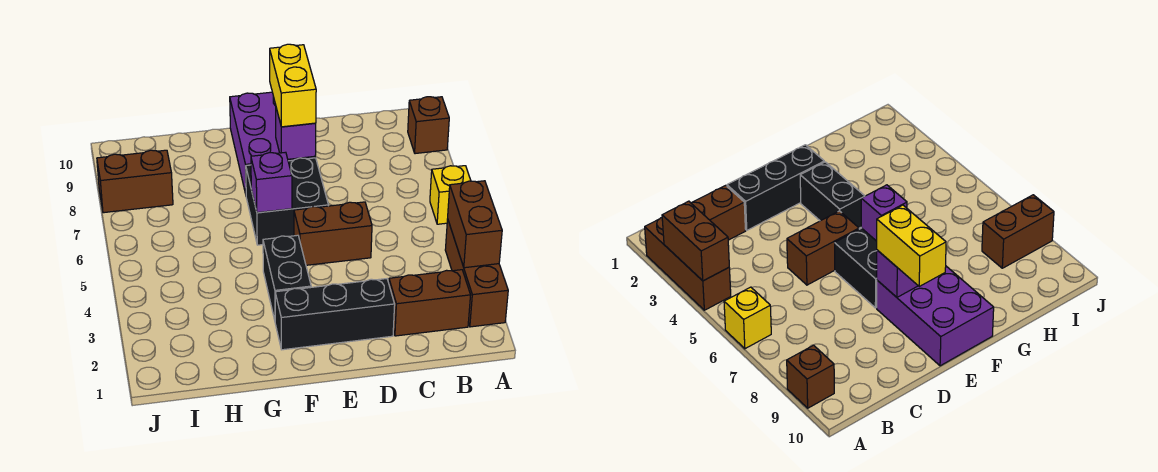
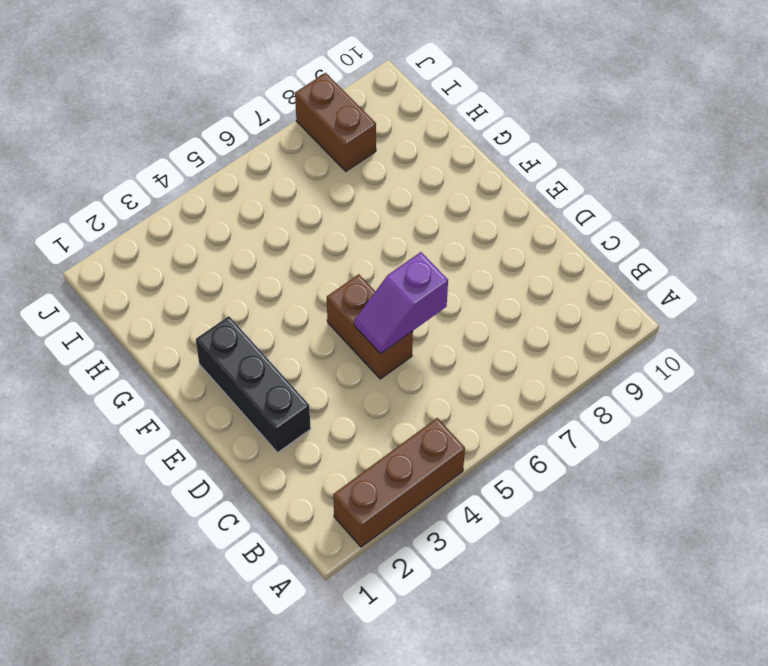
purple slope D5:D6 level 2 top 6 -> none
none -> yellow brick A6 level 1
none -> brown brick A9 level 1
none -> brown brick B2:C2 level 1

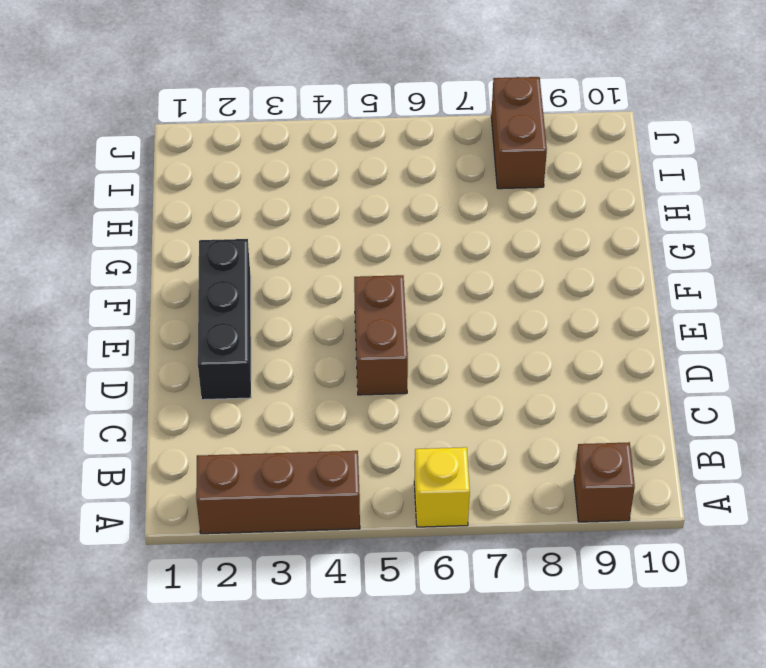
none -> brown brick B2:C2 level 1
none -> black brick E6:F7 level 1
none -> purple brick E8:F10 level 1

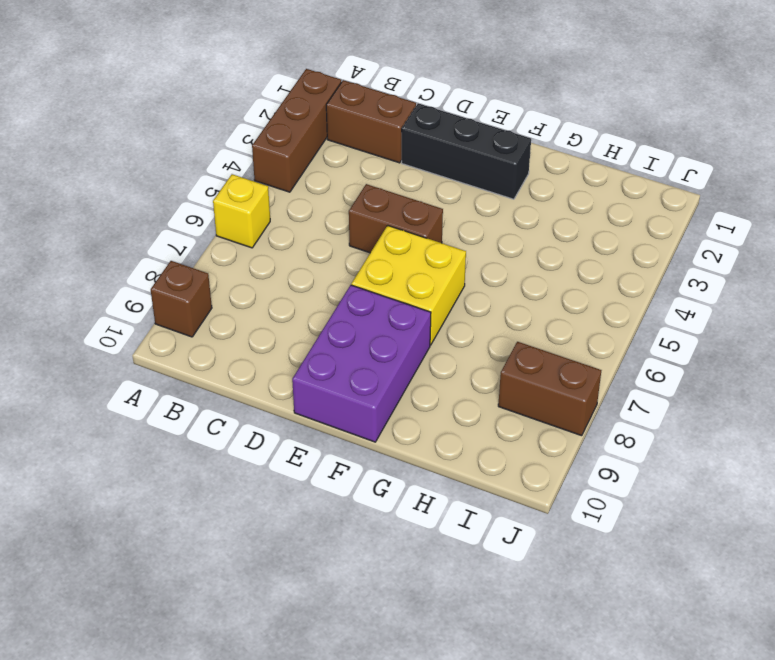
yellow brick E6:F7 level 1 -> black brick E6:F7 level 1
none -> black brick F3:F4 level 1
none -> brown brick A3:A4 level 2
none -> purple brick E8 level 2

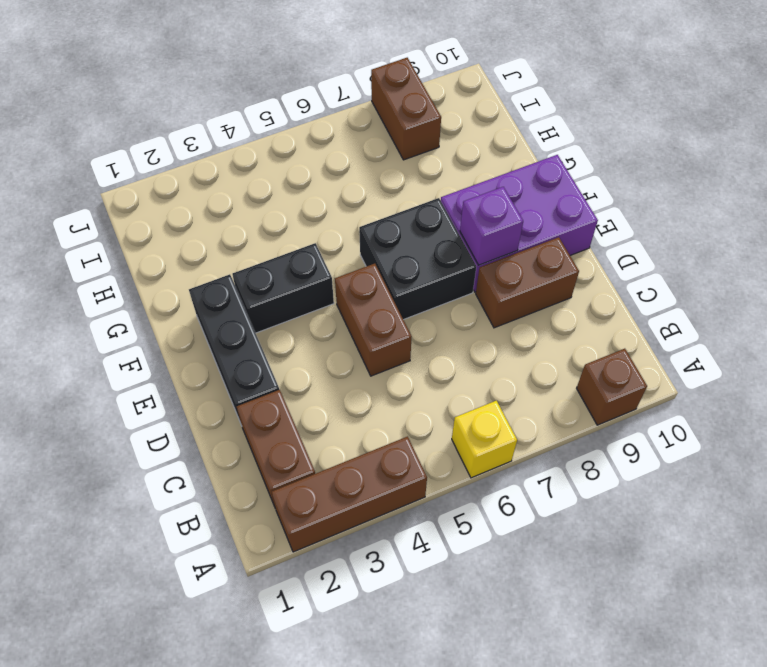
brown brick D8:D9 level 1 -> brown brick A3:A4 level 2
none -> purple brick F6 level 2
none -> yellow brick E8:E9 level 3

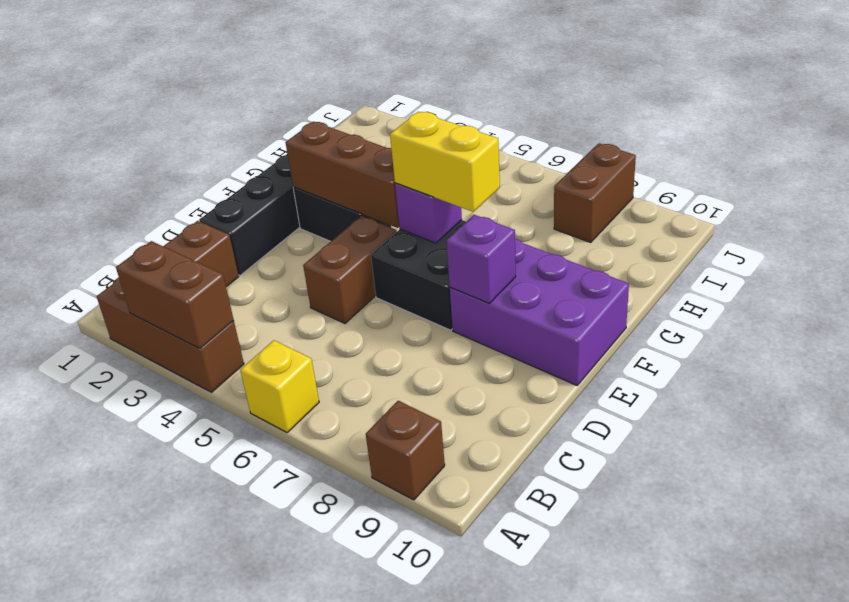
brown brick F3:F5 level 2 -> none
yellow brick F6:F7 level 3 -> yellow brick E8:E9 level 3

